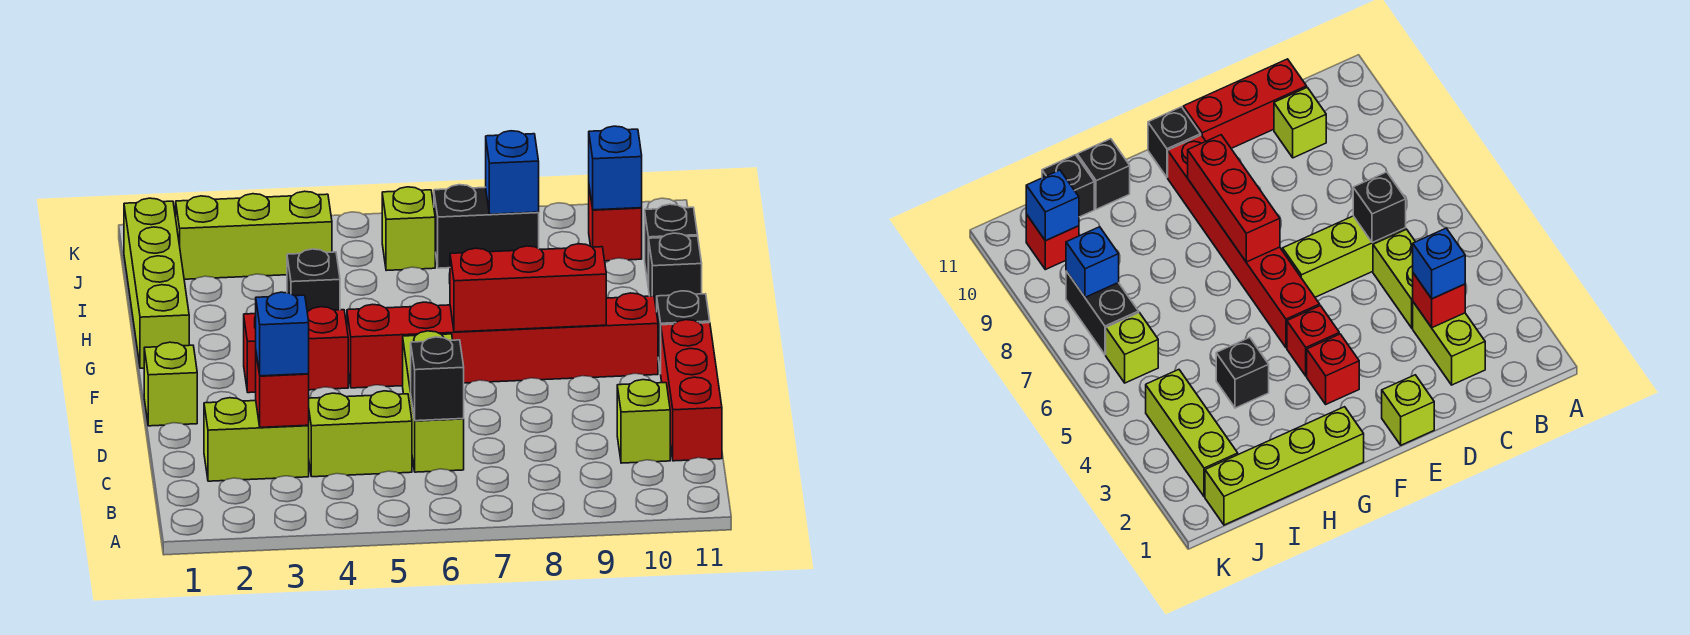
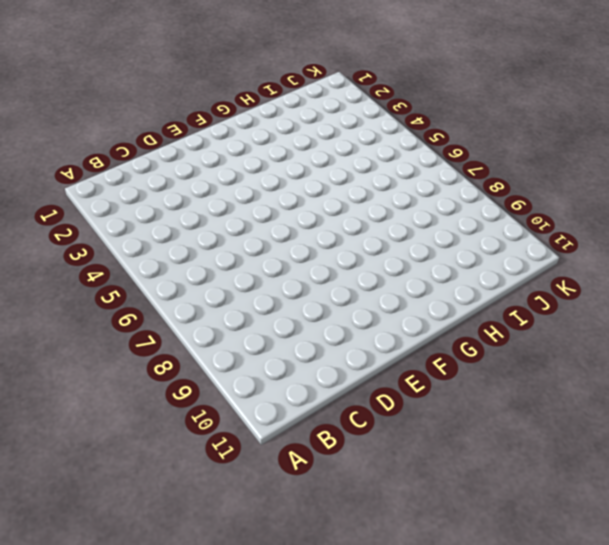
none -> lime brick C2:C3 level 1
none -> lime brick C4:C5 level 1
none -> lime brick C6:E6 level 1

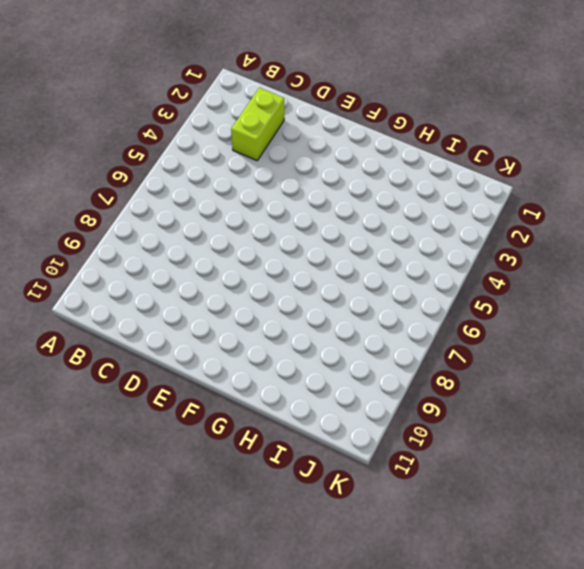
none -> lime brick C4:C5 level 1
none -> lime brick C6:E6 level 1
none -> lime brick C10 level 1

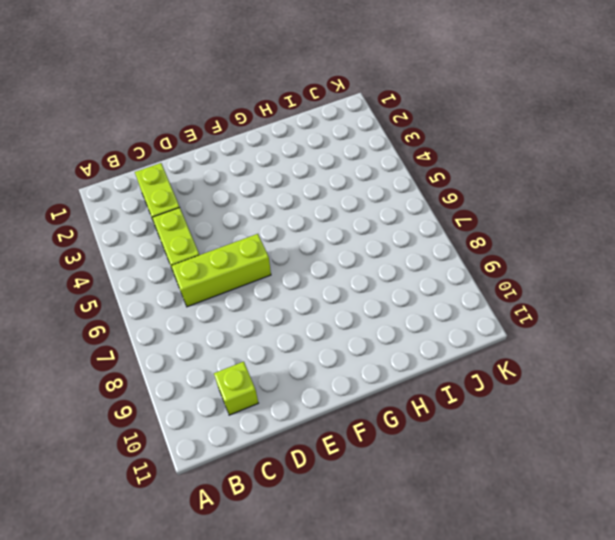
none -> red brick C11:E11 level 1
none -> lime brick E1 level 1
none -> red brick F3 level 1

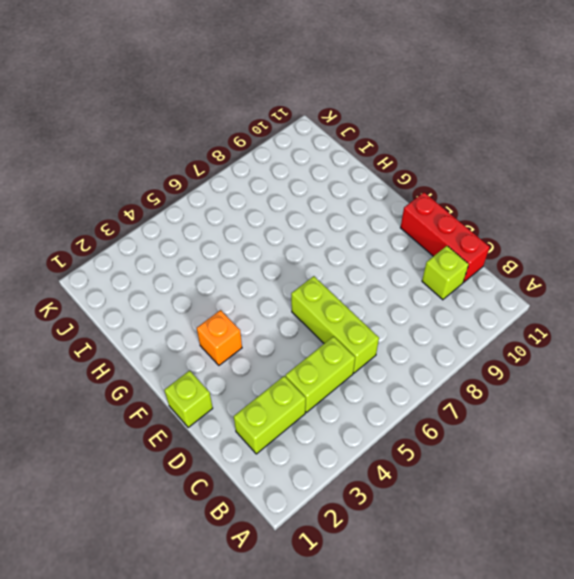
orange brick F3 level 1 -> red brick F3 level 1
none -> red brick F4 level 1
none -> red brick F5:F10 level 1
none -> black brick F11 level 1

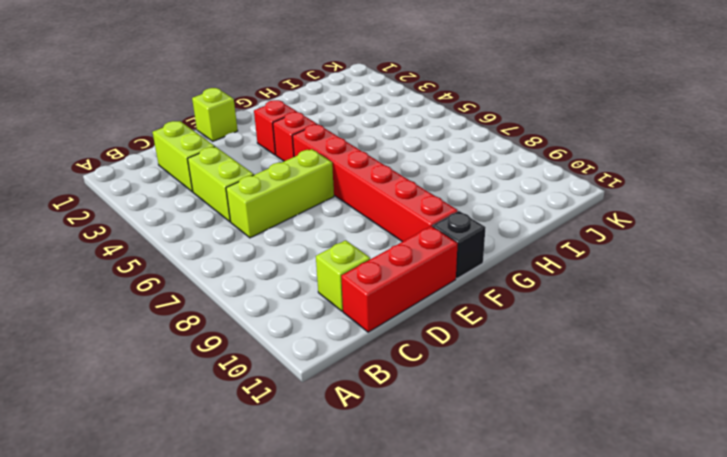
none -> lime brick G1:J1 level 1
none -> black brick H4 level 1
none -> black brick H11 level 1

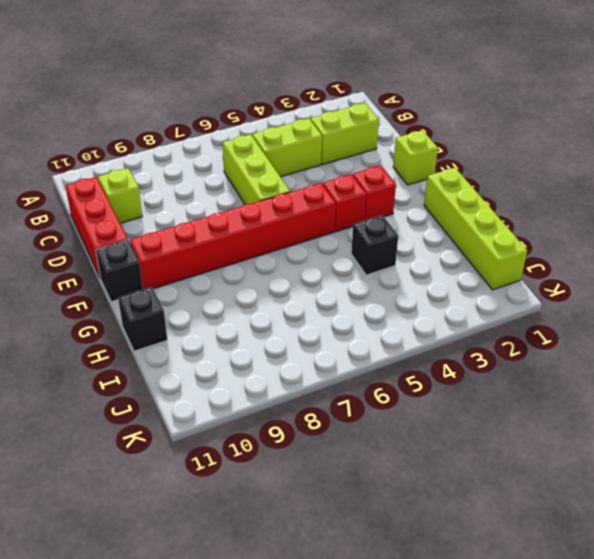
none -> black brick I11 level 1
none -> lime brick J2:J4 level 1
none -> lime brick J6 level 1

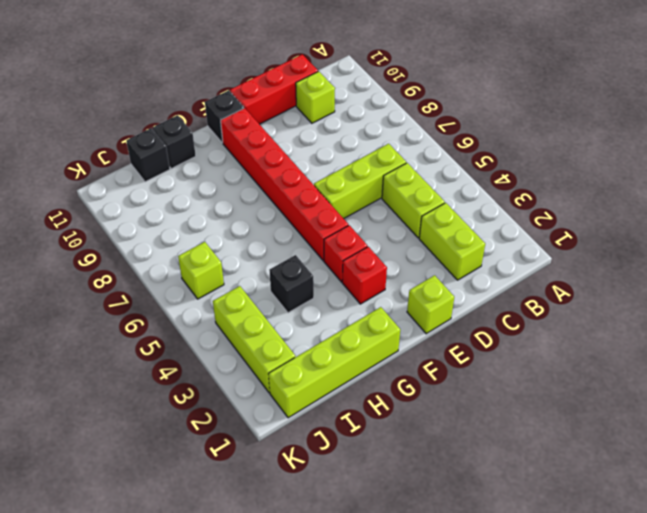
none -> black brick J7:J8 level 1
none -> red brick J10 level 1
none -> red brick C3 level 2

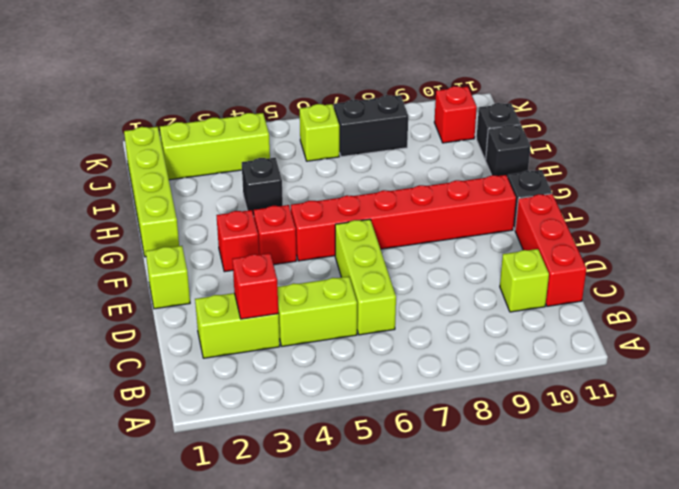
none -> black brick C6 level 2
none -> red brick F7:F9 level 2
none -> blue brick J8 level 2

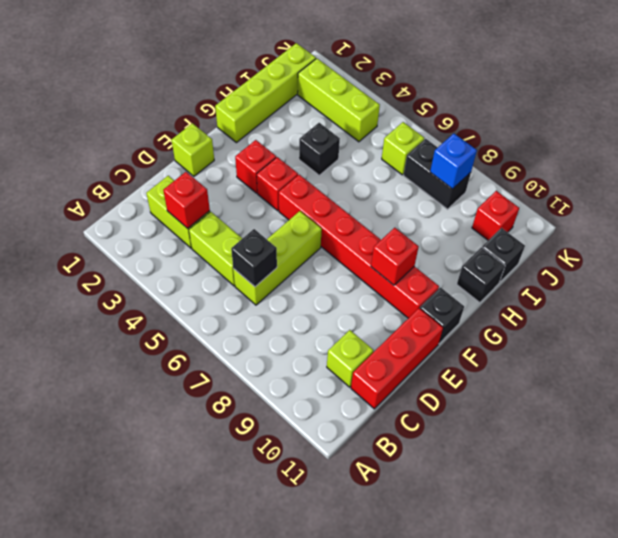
red brick F9 level 2 -> red brick F7:F9 level 2
none -> blue brick J10 level 2
none -> blue brick C3 level 3

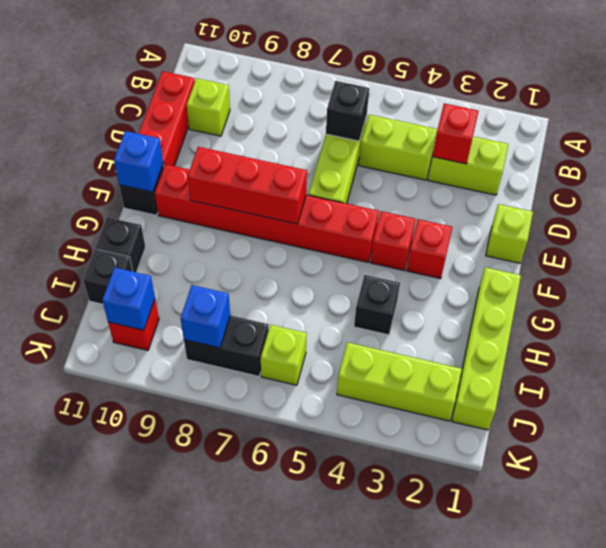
blue brick F11 level 2 -> blue brick C3 level 3

